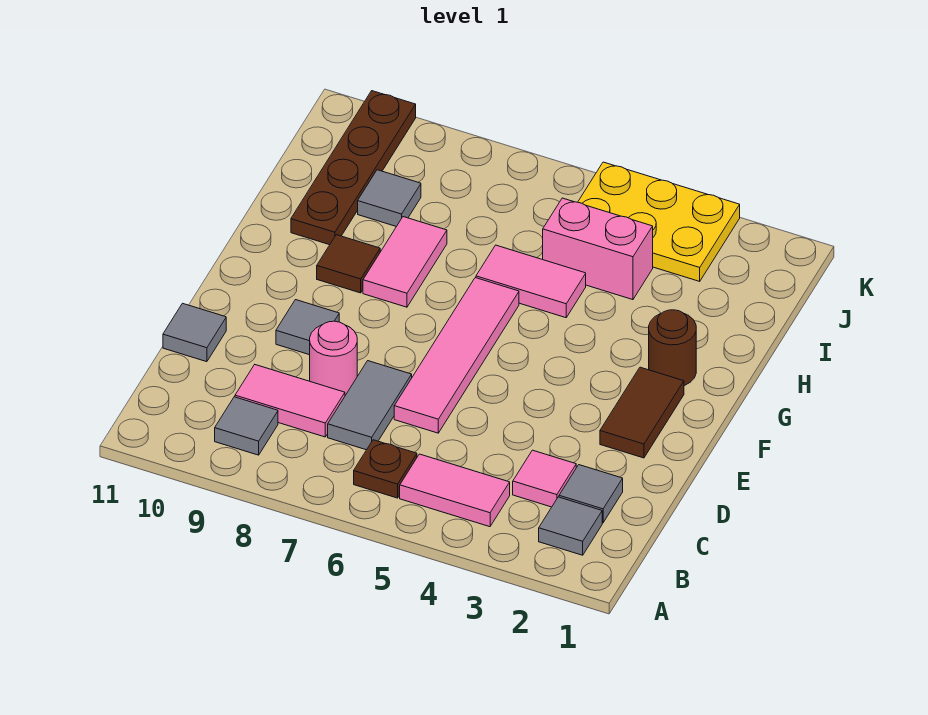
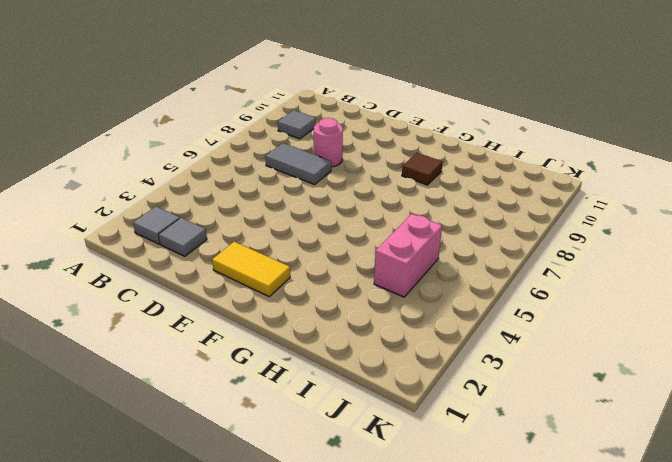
yellow tile E2:F2 level 1 -> brown tile E2:F2 level 1
none -> pink tile B4:B5 level 1
none -> brown plate B6 level 1
none -> pink tile C3 level 1

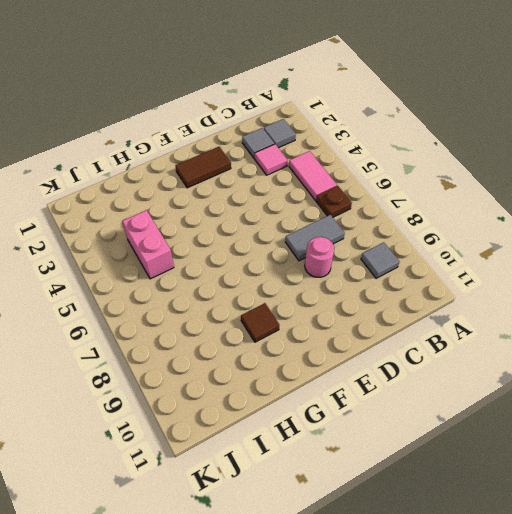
none -> pink tile C8:C9 level 1
none -> pink tile D6:G6 level 1
none -> grey tile D11 level 1

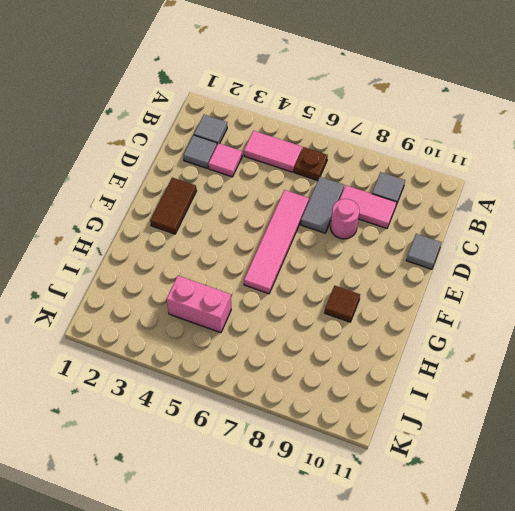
none -> grey tile E9 level 1
none -> brown round brick G2 level 1
none -> pink tile G8:H8 level 1

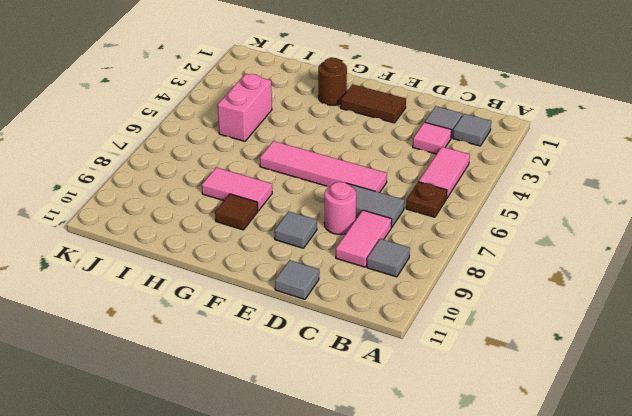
none -> pink tile H5:H6 level 1
none -> brown plate H10:K10 level 1
none -> grey tile I9 level 1

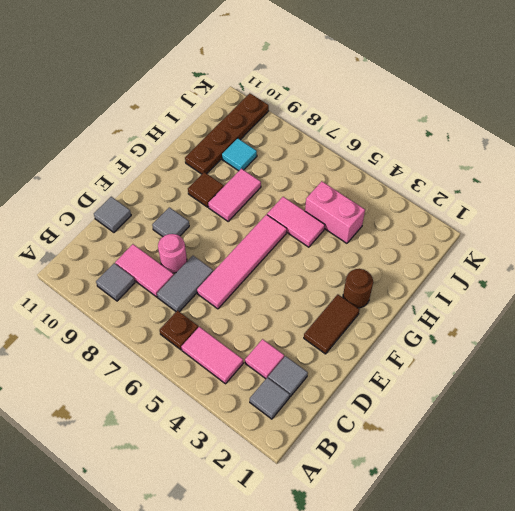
cyan tile I9 level 1 -> grey tile I9 level 1
none -> yellow plate J3:K5 level 1

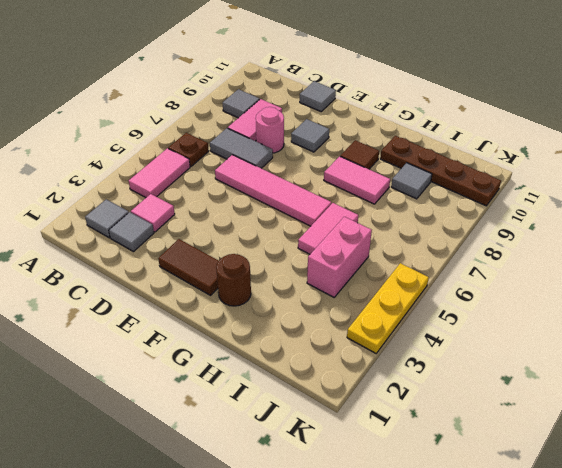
yellow plate K3:K5 level 1 -> yellow plate J3:K5 level 1

